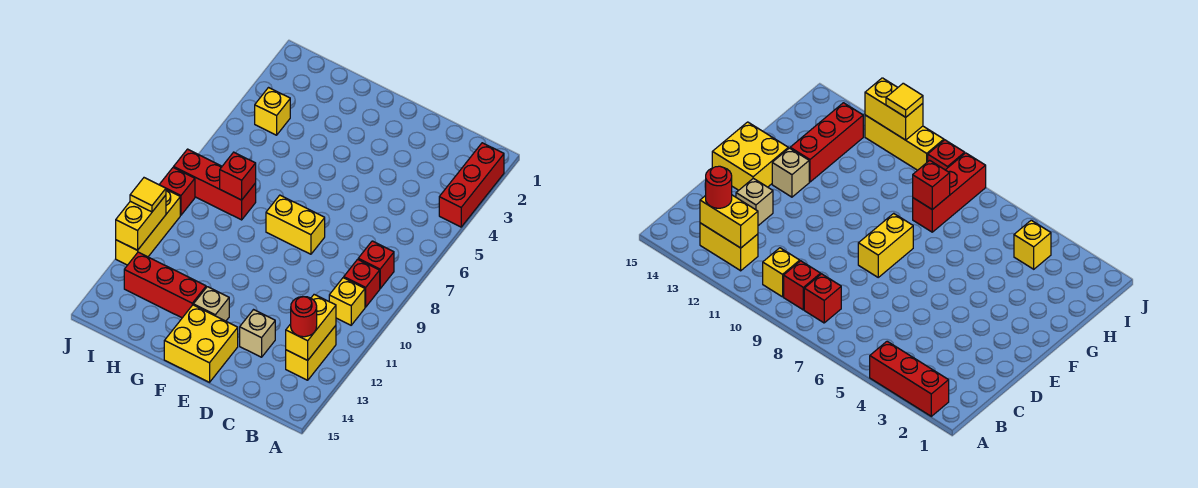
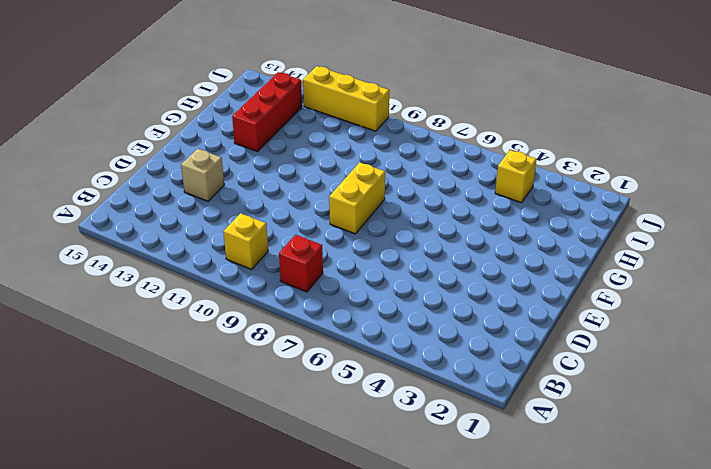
none -> red brick A2:A4 level 1
none -> red brick B9 level 1
none -> yellow brick B12:B13 level 1

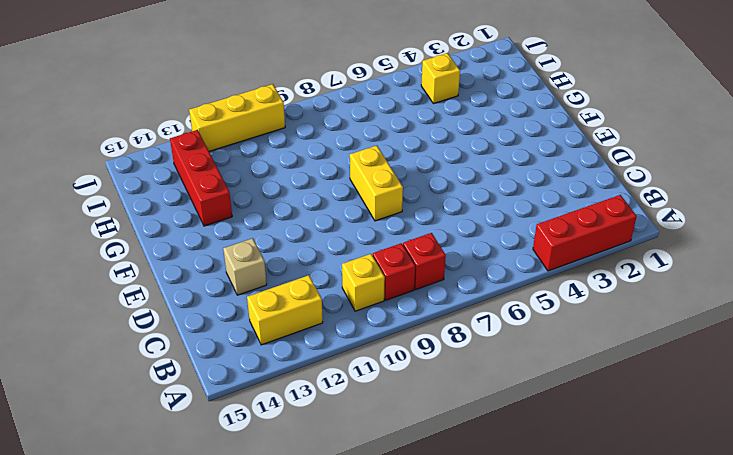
none -> yellow brick E14:F15 level 1
none -> tan brick F13 level 1
none -> red brick H8:J8 level 1

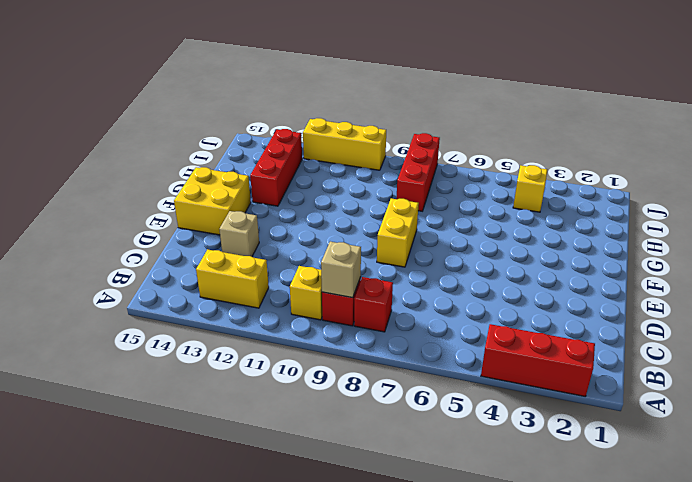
tan brick B9 level 2 -> tan brick F13 level 1
none -> red brick J9 level 1
none -> yellow brick B12:B13 level 2
none -> red brick H8 level 2

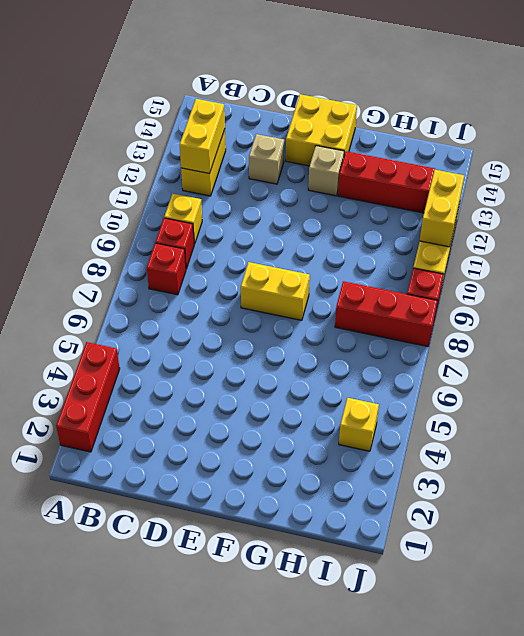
none -> red brick H8 level 2
none -> red round brick B13 level 3
none -> yellow tile J11 level 3

